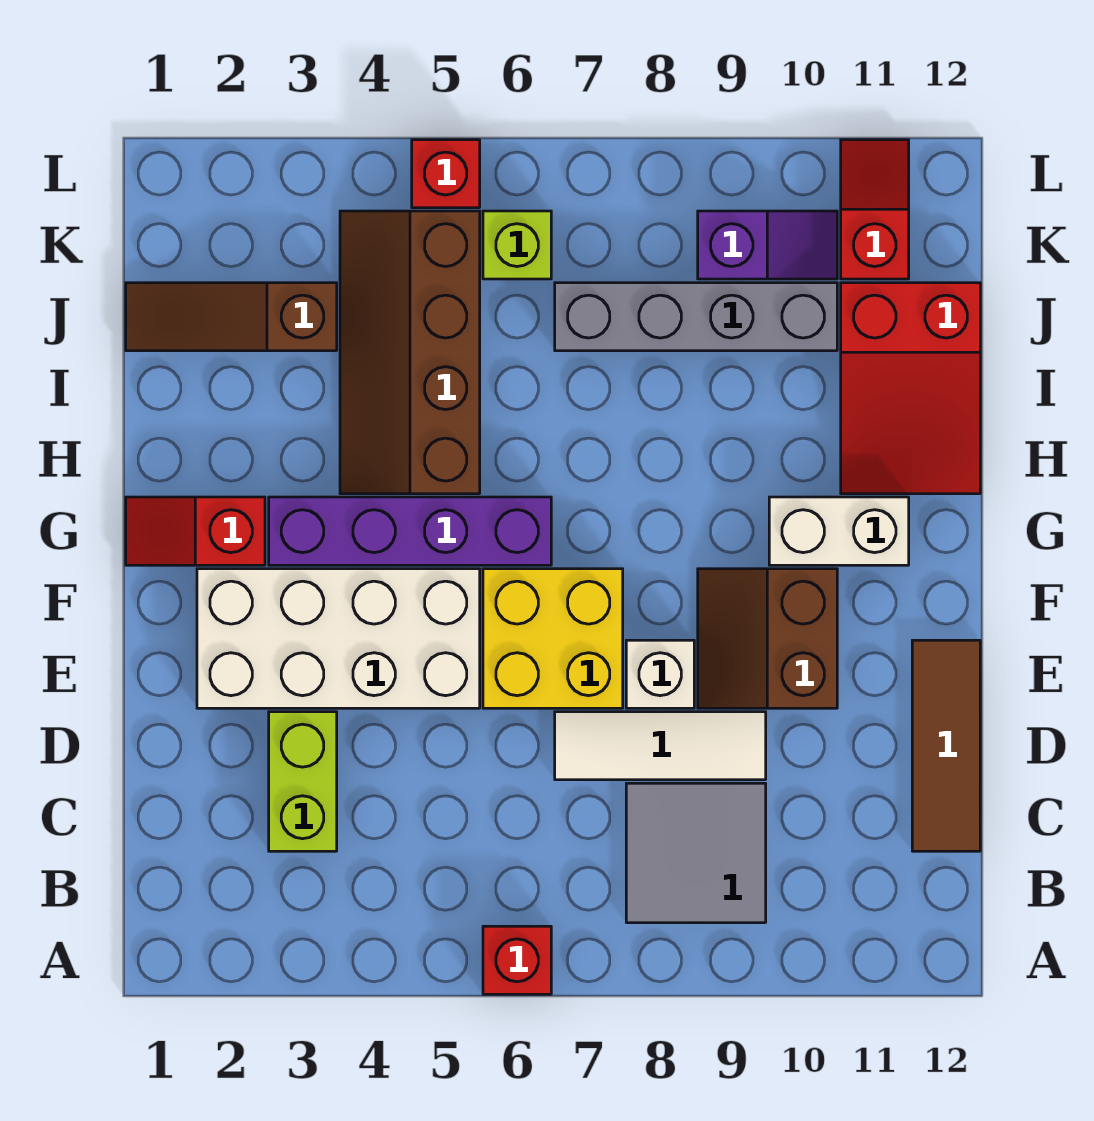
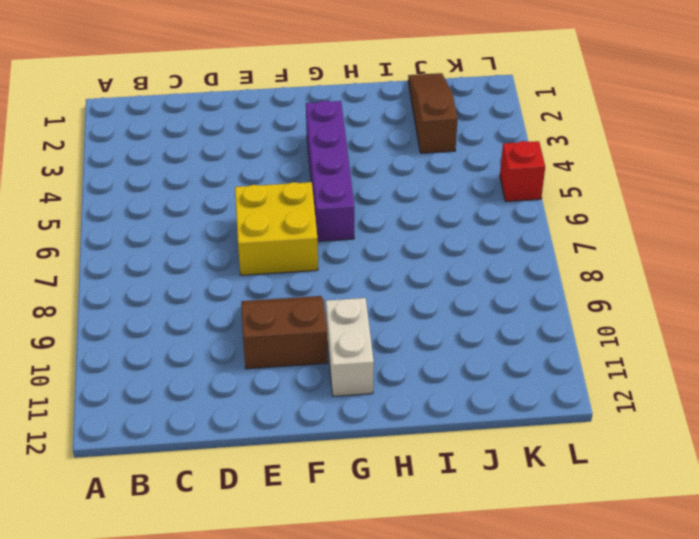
none -> red brick A6 level 1
none -> grey tile B8:C9 level 1
none -> lime brick C3:D3 level 1

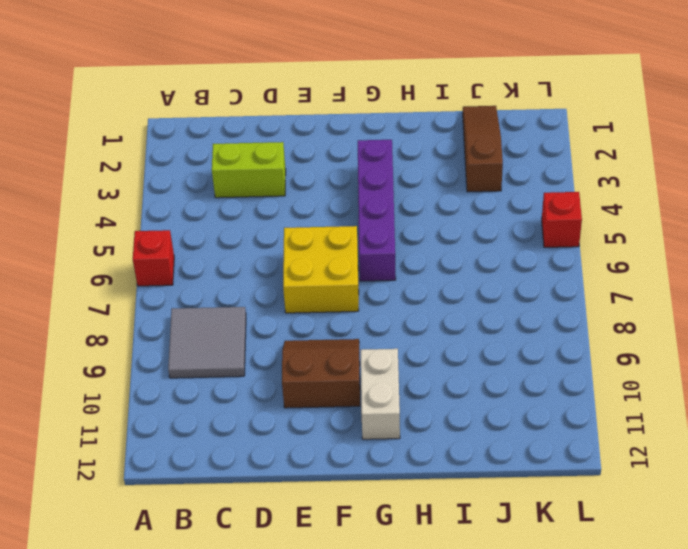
none -> brown tile C12:E12 level 1
none -> white tile D7:D9 level 1
none -> white brick E2:F5 level 1

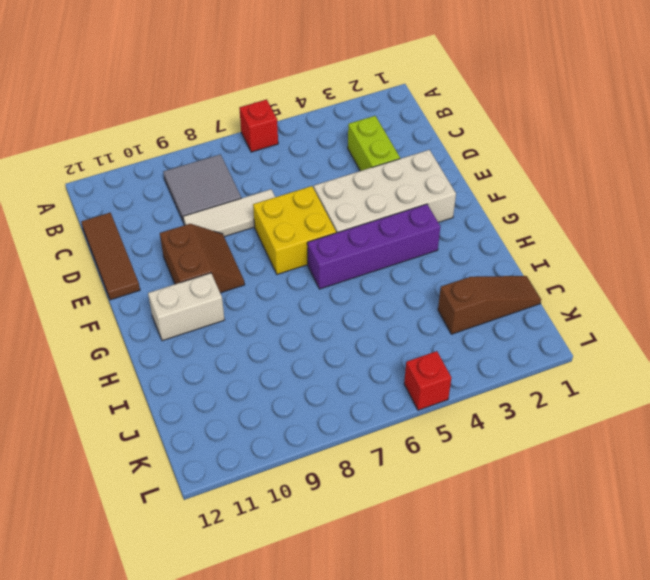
none -> white brick E8 level 1
none -> red slope G1:G2 level 1 top 2
none -> brown slope H4:K5 level 1 top 5

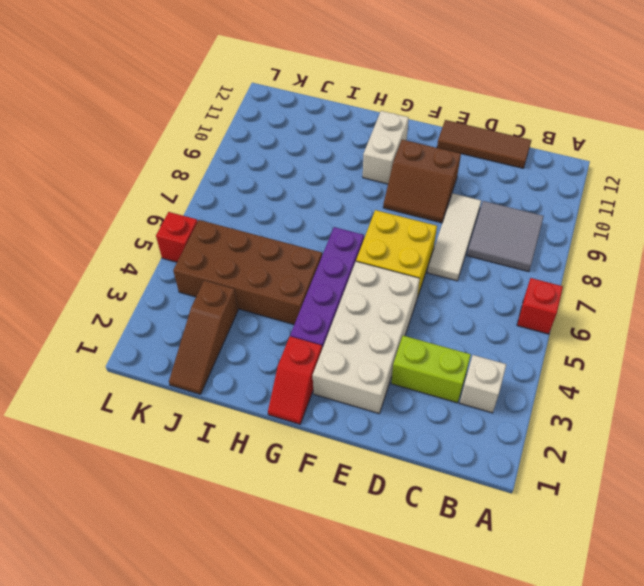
white brick B3 level 1 -> white brick E8 level 1
brown brick H4:K5 level 1 -> brown slope H4:K5 level 1 top 5
none -> red slope H11:J12 level 1 top J
none -> grey brick J7:J10 level 1
none -> lime brick K6 level 1

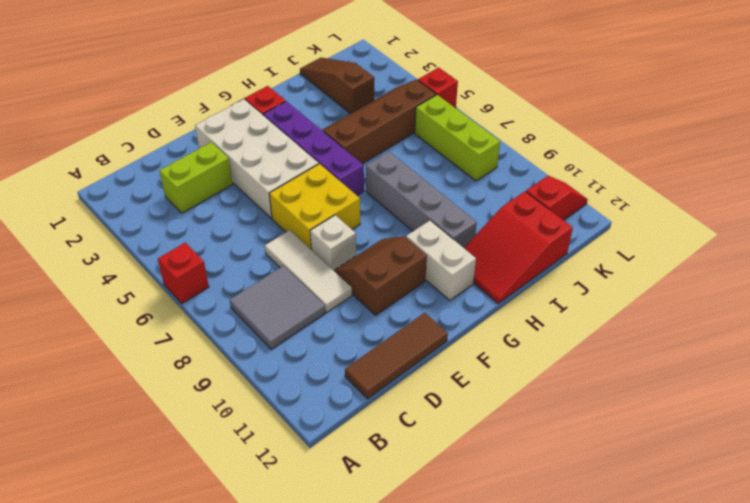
grey brick H7:H10 level 1 -> grey brick J7:J10 level 1
lime brick K6:K8 level 1 -> lime brick K6 level 1
none -> purple slope K9:K10 level 1 top 9

